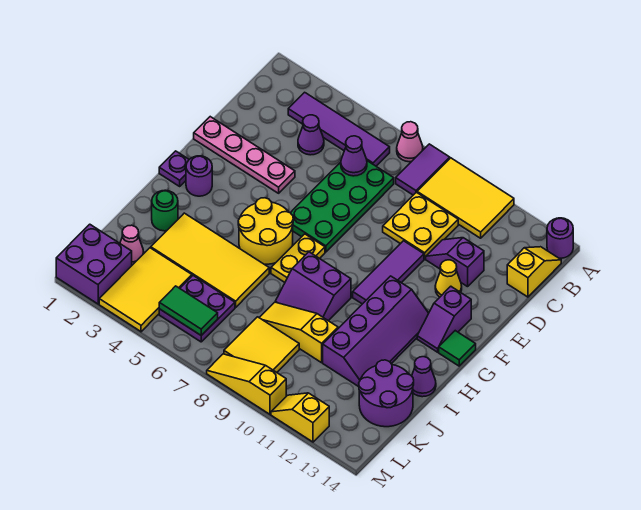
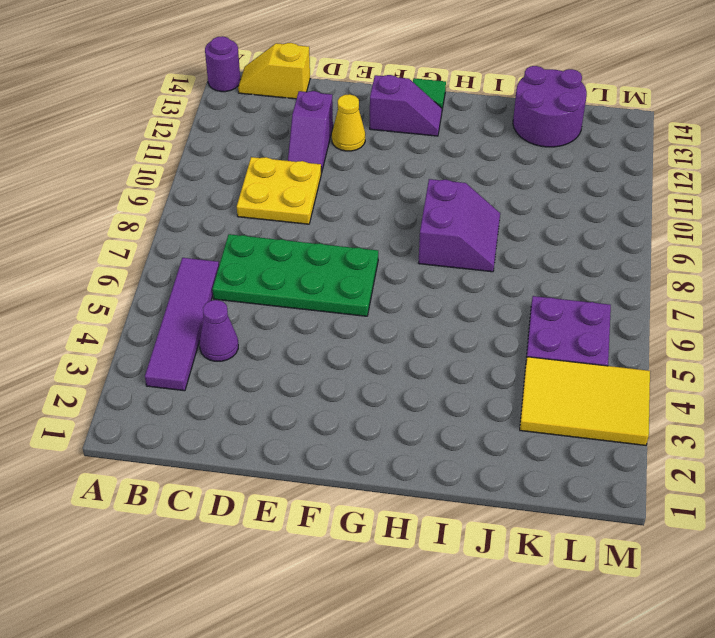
none -> pink cone A7 level 1
none -> purple tile A8:B8 level 1
none -> yellow tile A9:B11 level 1
none -> pink plate E1:E4 level 1

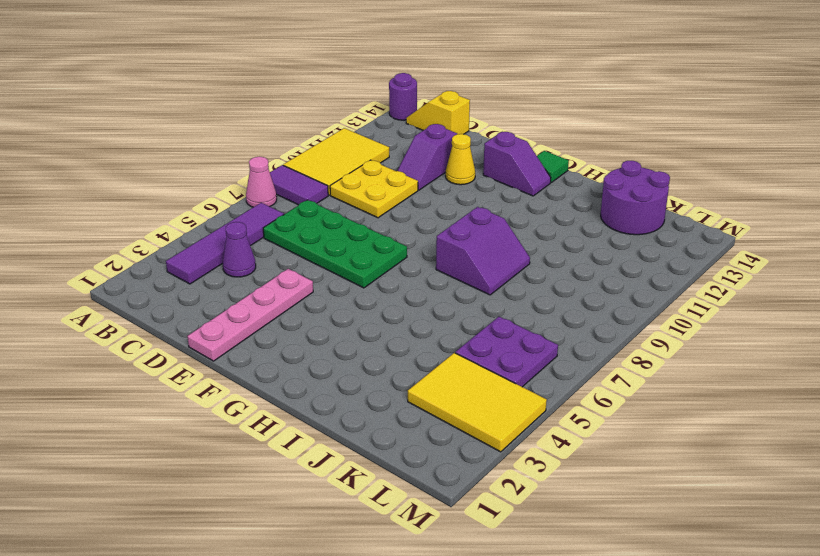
none -> purple tile E10:G10 level 1
none -> purple plate G1 level 1
none -> purple round brick G2 level 1
none -> yellow round brick G5:H6 level 1

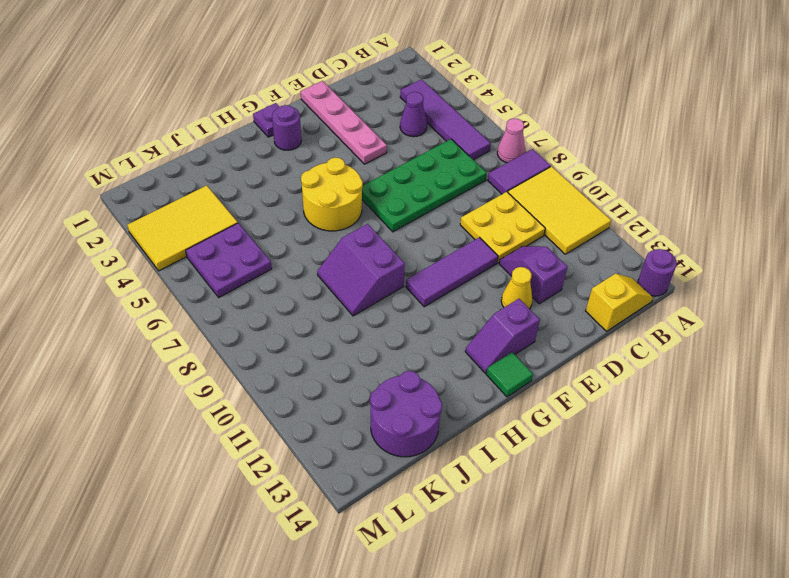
none -> yellow plate G7:H7 level 1
none -> purple slope G11:J12 level 1 top 11
none -> green round brick I2 level 1
none -> yellow tile I3:J6 level 1

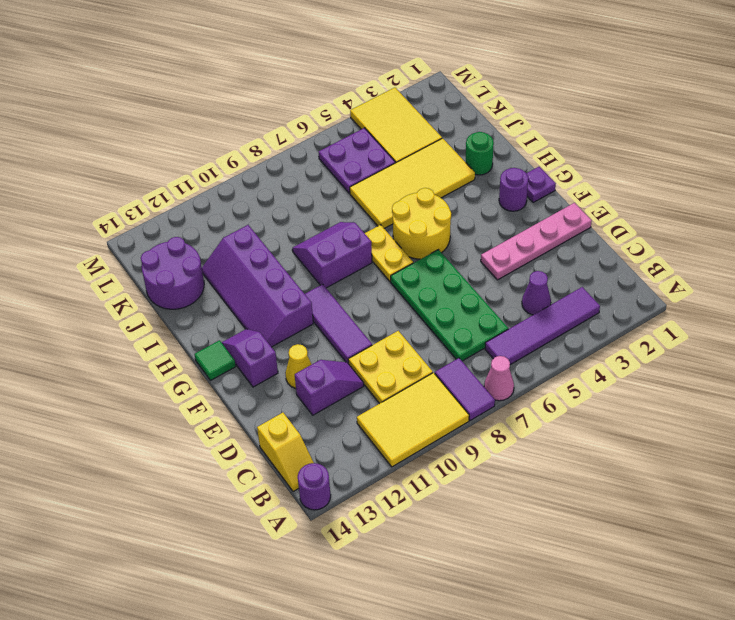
none -> purple cone I14 level 1
none -> yellow slope J8:J10 level 1 top 10
none -> pink cone K2 level 1
none -> yellow tile K8:L9 level 1

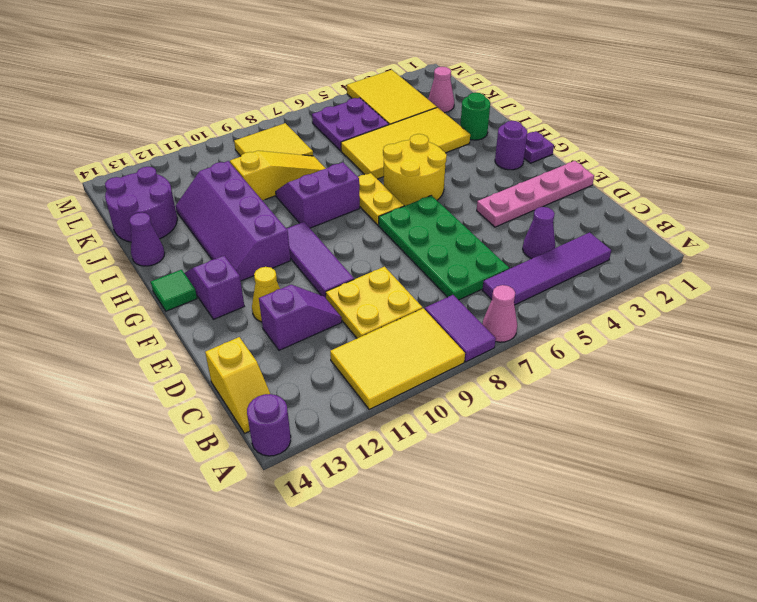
none -> purple brick L1:M2 level 1
none -> yellow slope M8:M10 level 1 top 10
none -> yellow slope M11:M12 level 1 top 12
none -> purple cone C6 level 2

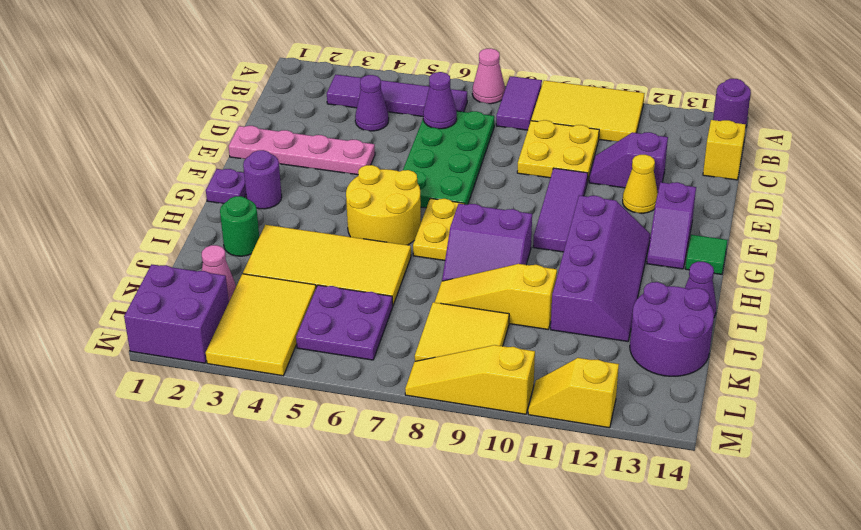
none -> green tile L5:L6 level 2

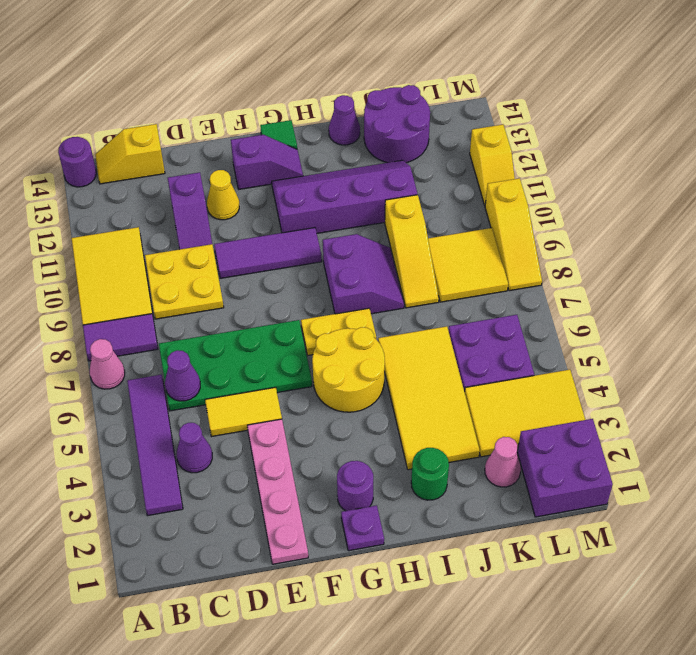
yellow tile D5:E5 level 1 -> none
none -> green tile L5:L6 level 2

